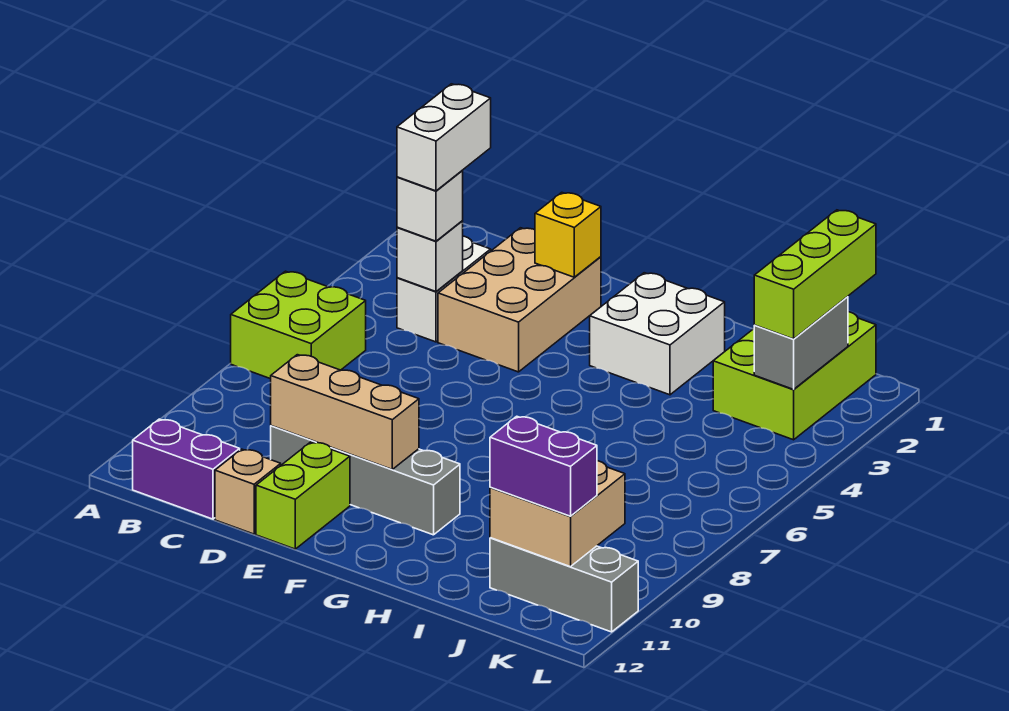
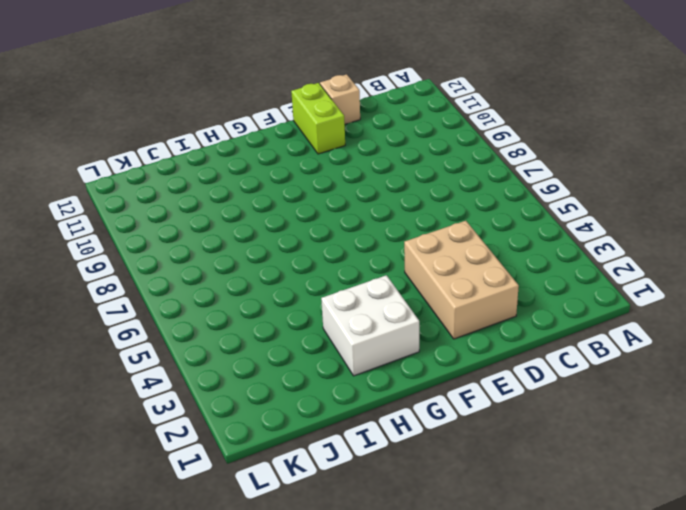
none -> lime brick A6:B7 level 1
none -> purple brick B12:C12 level 1
none -> white brick C3:C4 level 1

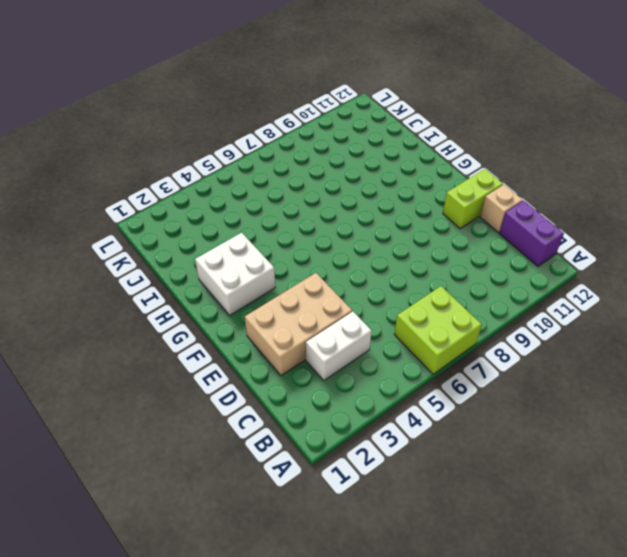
none -> grey brick D10:G10 level 1
none -> lime brick J1:K3 level 1
none -> grey brick J11:L11 level 1

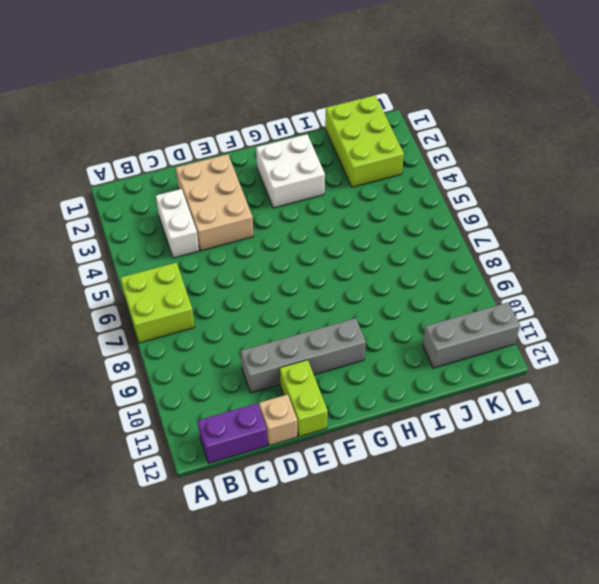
none -> white brick C4 level 2
none -> tan brick D10:F10 level 2
none -> yellow brick E2 level 2

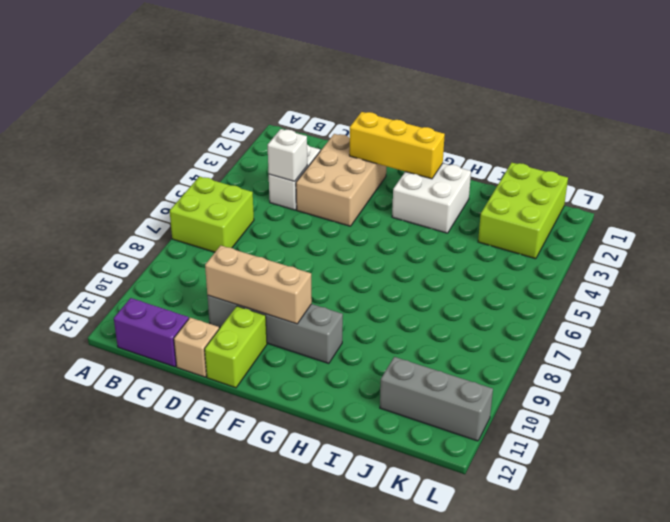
yellow brick E2:G2 level 2 -> yellow brick E2 level 2
none -> tan brick J10:K11 level 2
none -> grey brick K2:K3 level 2
none -> white brick C4 level 3

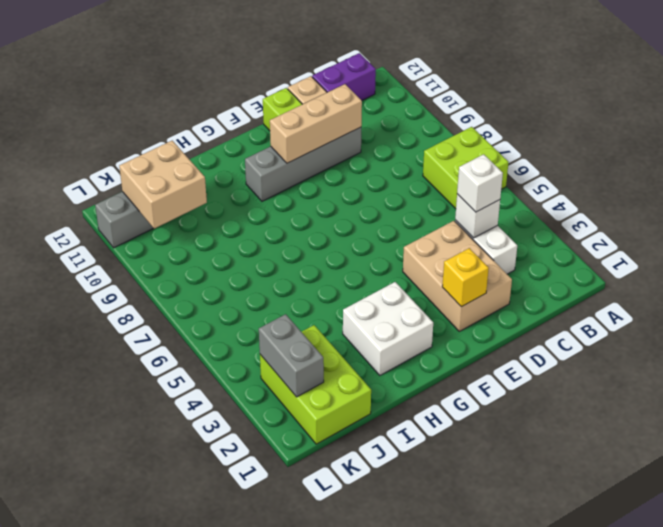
none -> purple brick J11:K11 level 3
none -> lime brick K1:K3 level 3
none -> white brick C3:C4 level 4

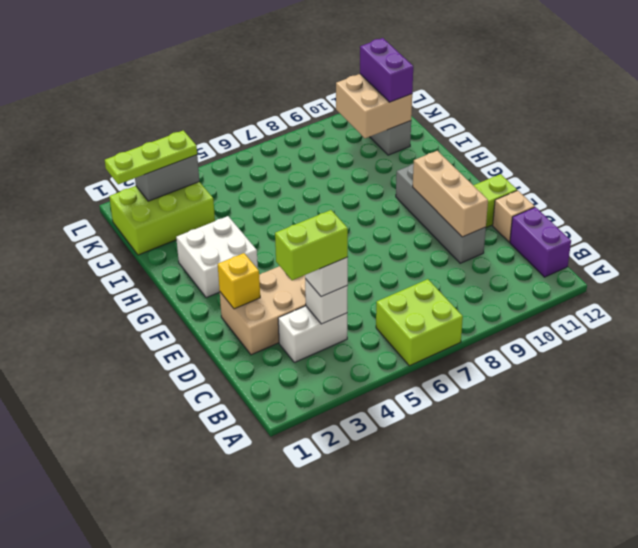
lime brick C3:C4 level 4 -> white brick C3:C4 level 4
lime plate K1:K3 level 3 -> lime brick K1:K3 level 3

